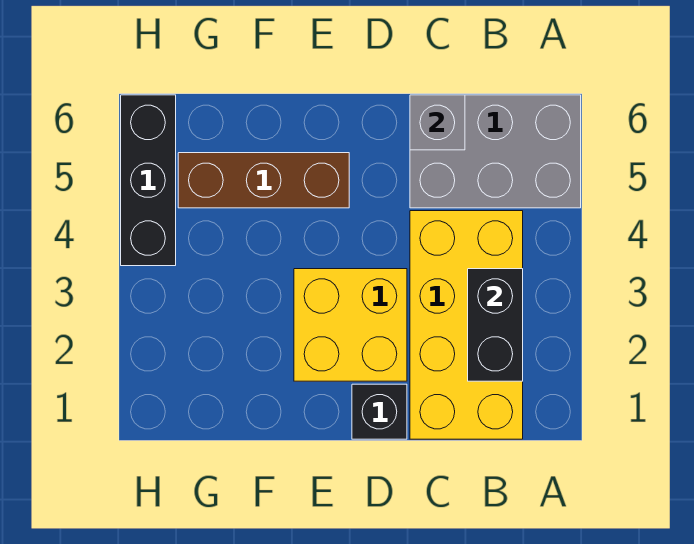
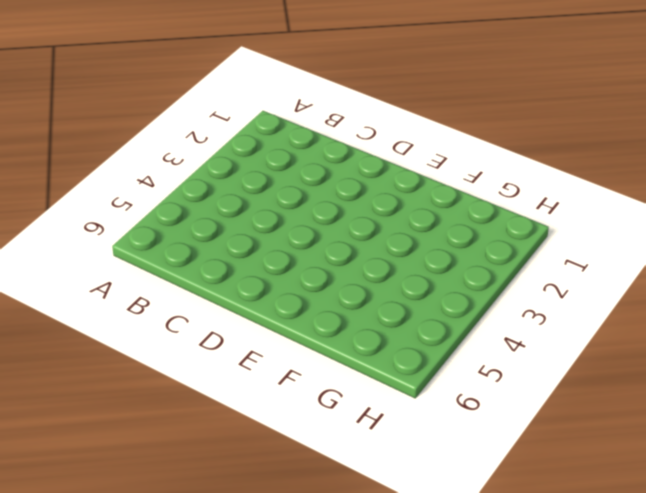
none -> grey brick A5:C6 level 1
none -> yellow brick B1:C4 level 1

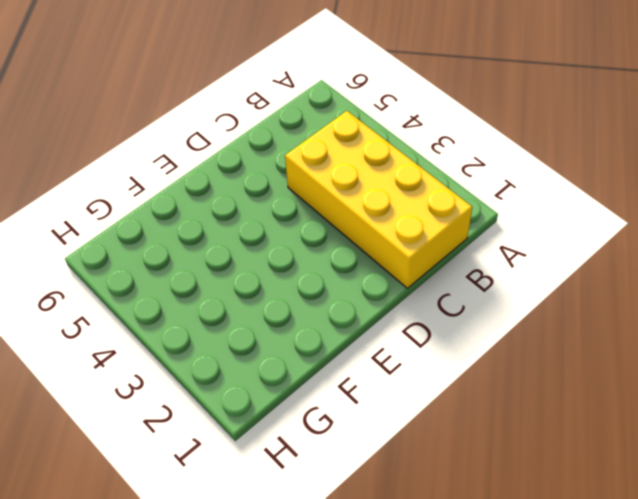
none -> grey brick A5:C6 level 1
none -> black brick D1 level 1

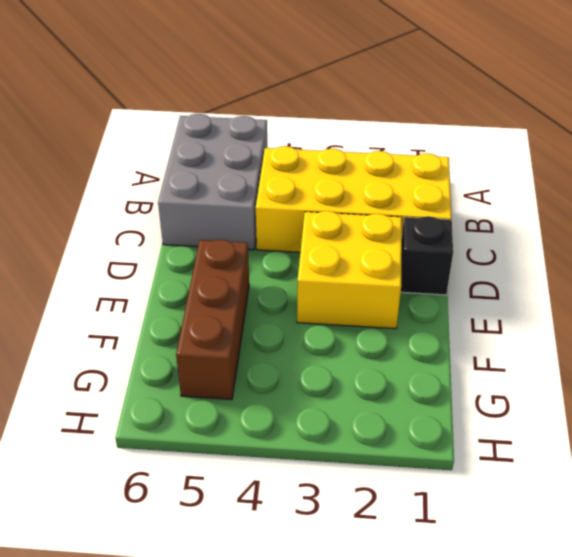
none -> black brick H4:H6 level 1
none -> black brick B2:B3 level 2

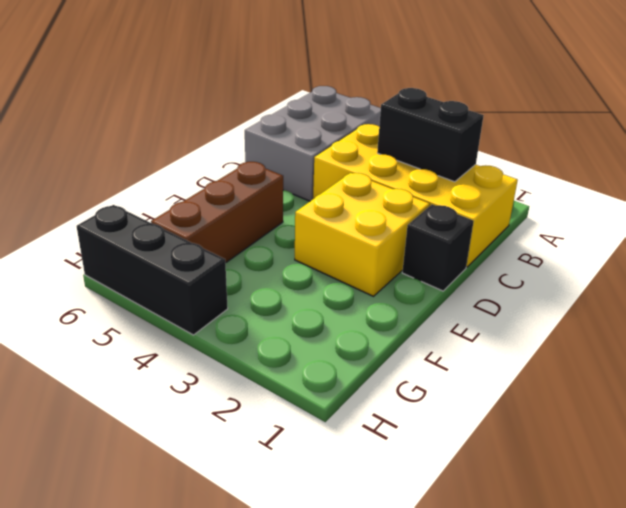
none -> grey brick C6 level 2

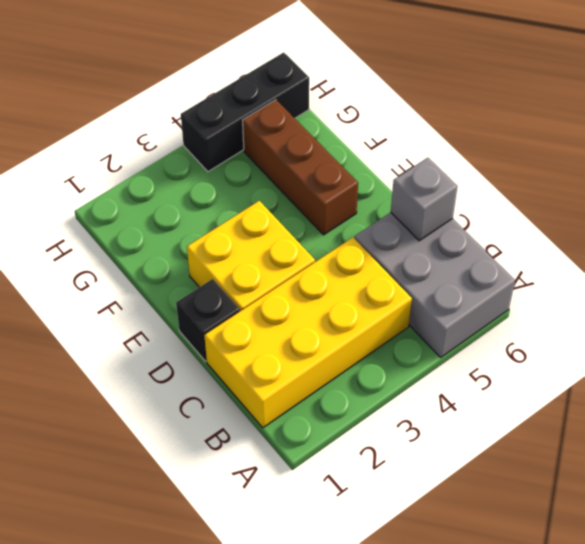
none -> black brick B2:B3 level 2

